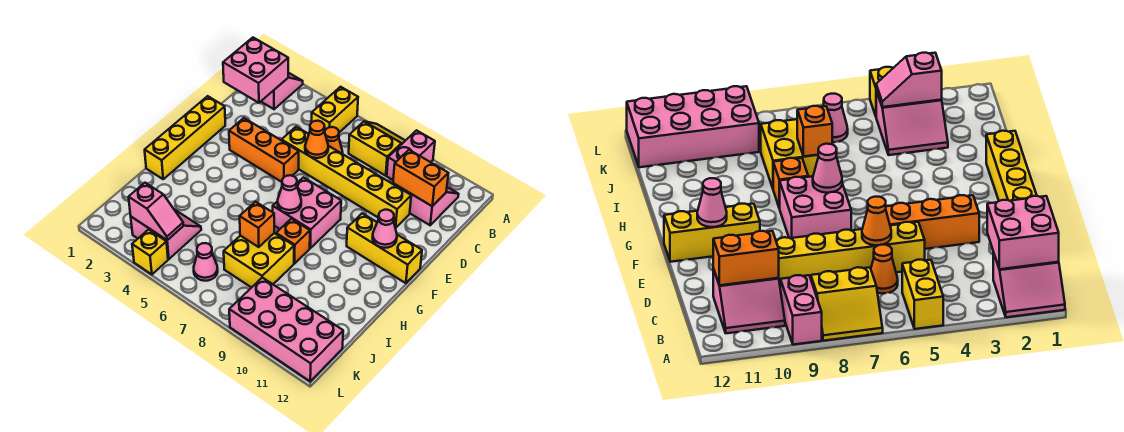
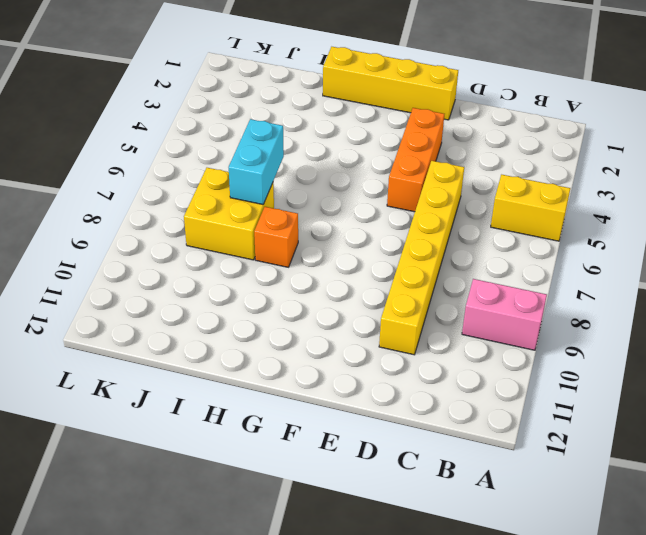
cyan brick I6:I7 level 2 -> orange brick I7 level 2
none -> pink slope A1:B2 level 1 top B
none -> yellow slope A7:B8 level 1 top B
none -> pink slope B10:C11 level 1 top C

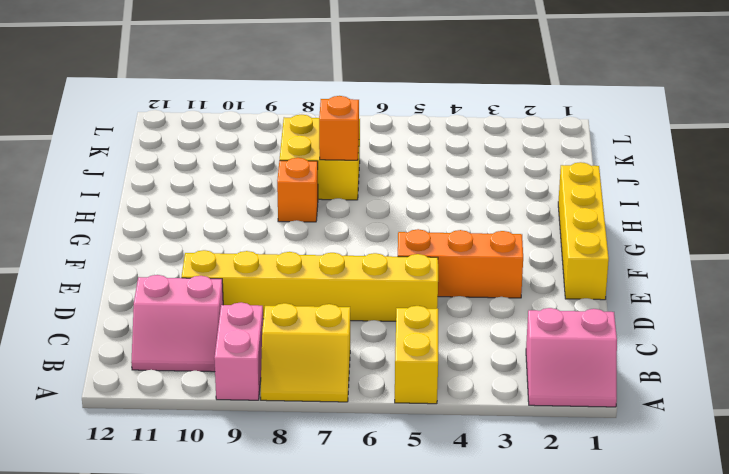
none -> orange cone C6 level 1
none -> pink brick F7:G8 level 1
none -> yellow brick F10:F12 level 1

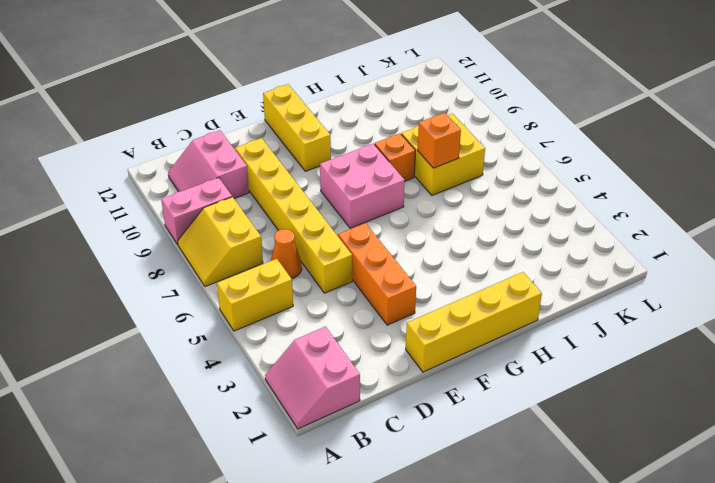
none -> pink slope J3:K4 level 1 top K
none -> pink cone K6 level 1
none -> pink brick K9:L12 level 1

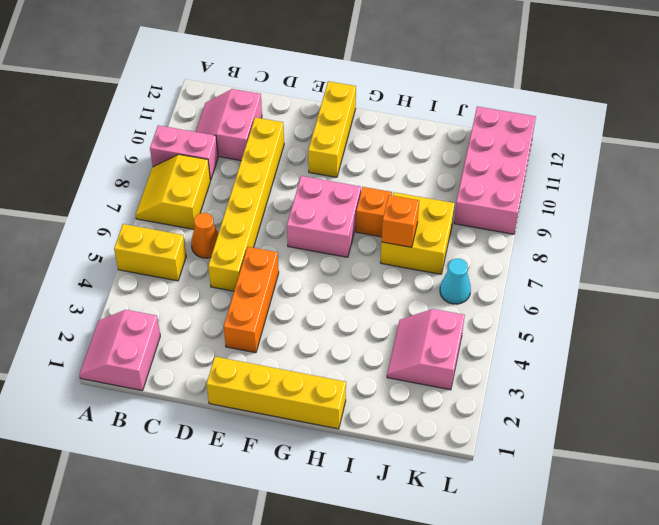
cyan cone K6 level 1 -> pink cone K6 level 1
none -> yellow brick L4 level 1
none -> pink brick B1:C2 level 2
none -> orange brick C10:C11 level 2

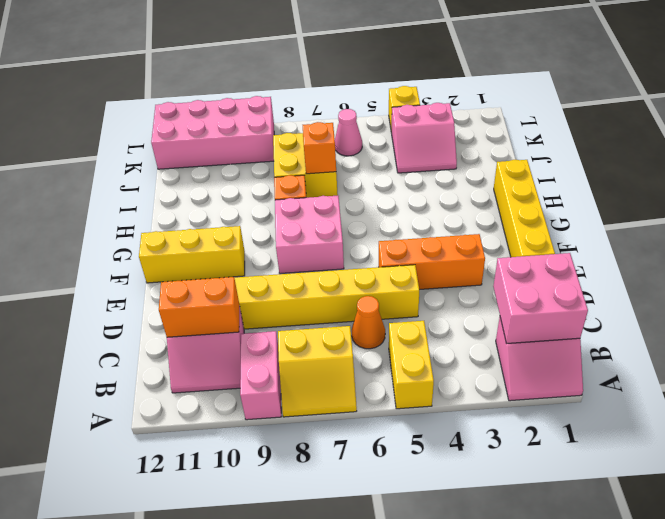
none -> orange cone D6 level 2
none -> pink cone F11 level 2
none -> pink cone G7 level 2

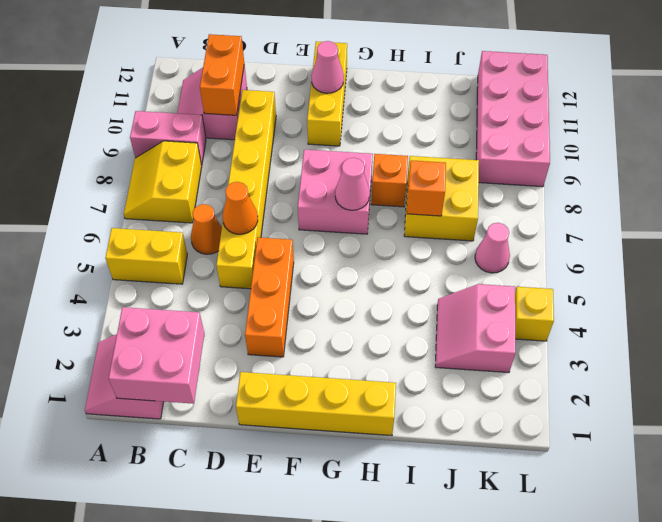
none -> pink slope K3:K4 level 2 top 3

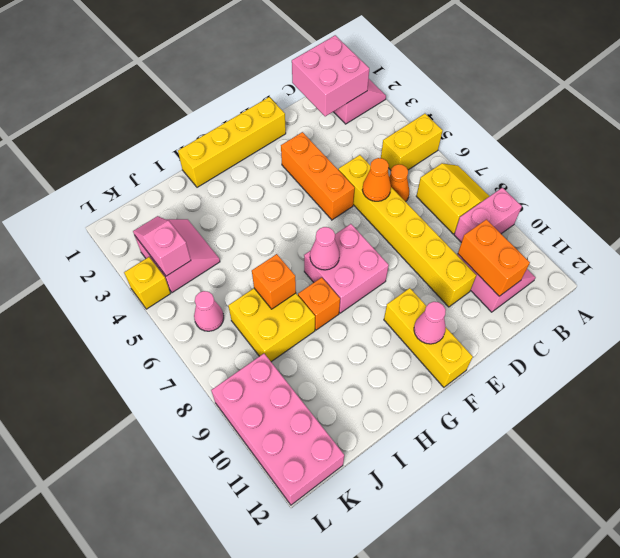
pink slope K3:K4 level 2 top 4 -> pink slope K3:K4 level 2 top 3

